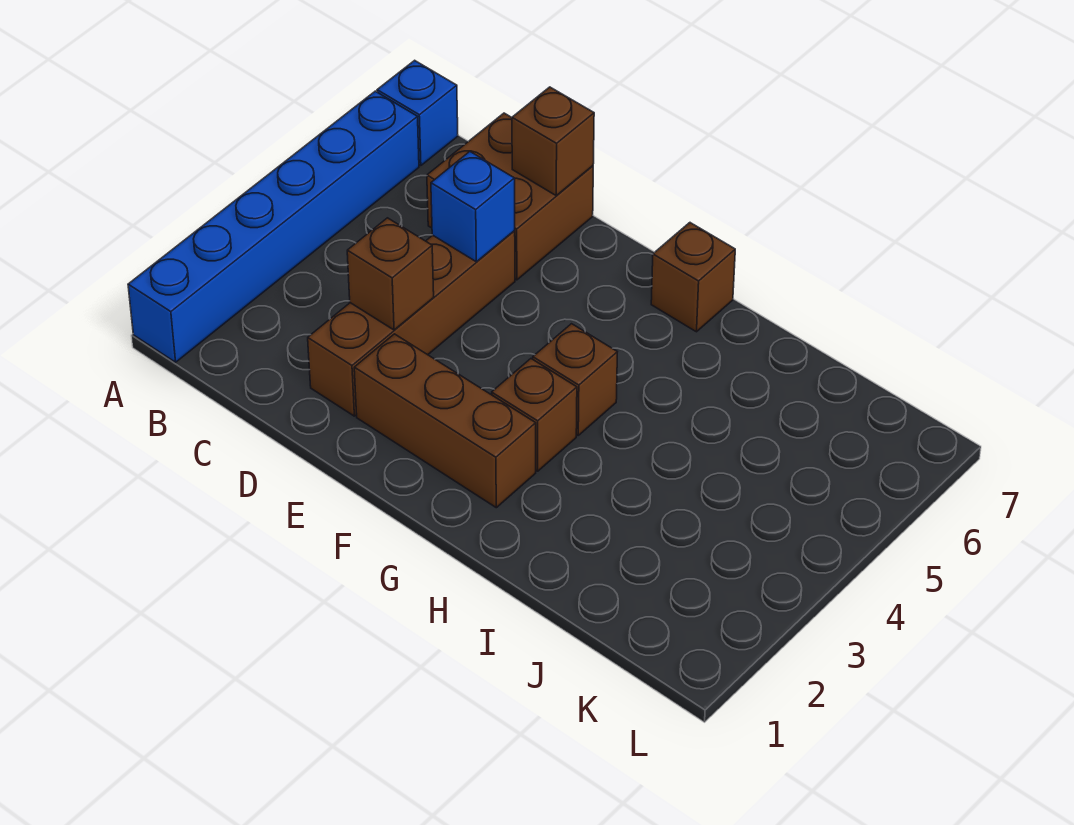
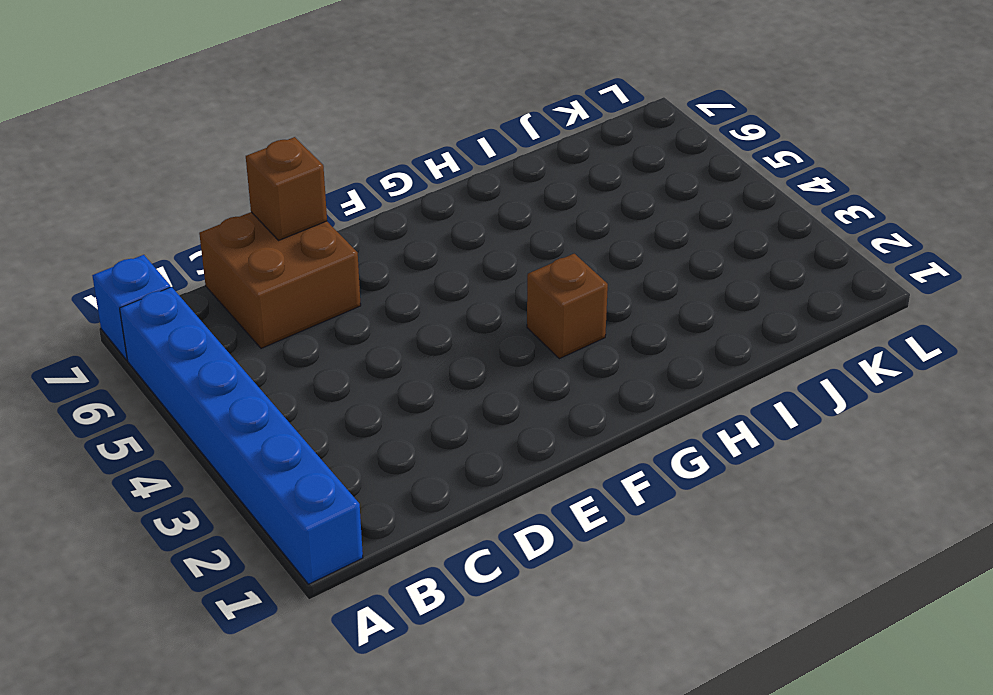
none -> brown brick D2:D5 level 1
none -> brown brick E2:G2 level 1

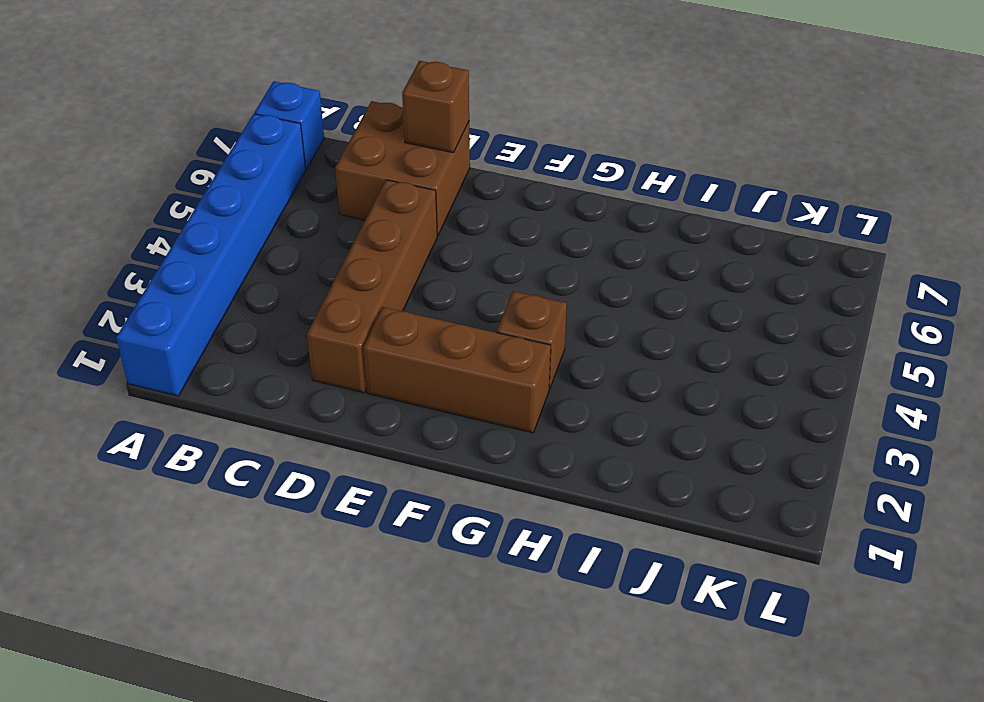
none -> brown brick G4 level 1
none -> brown brick G7 level 1

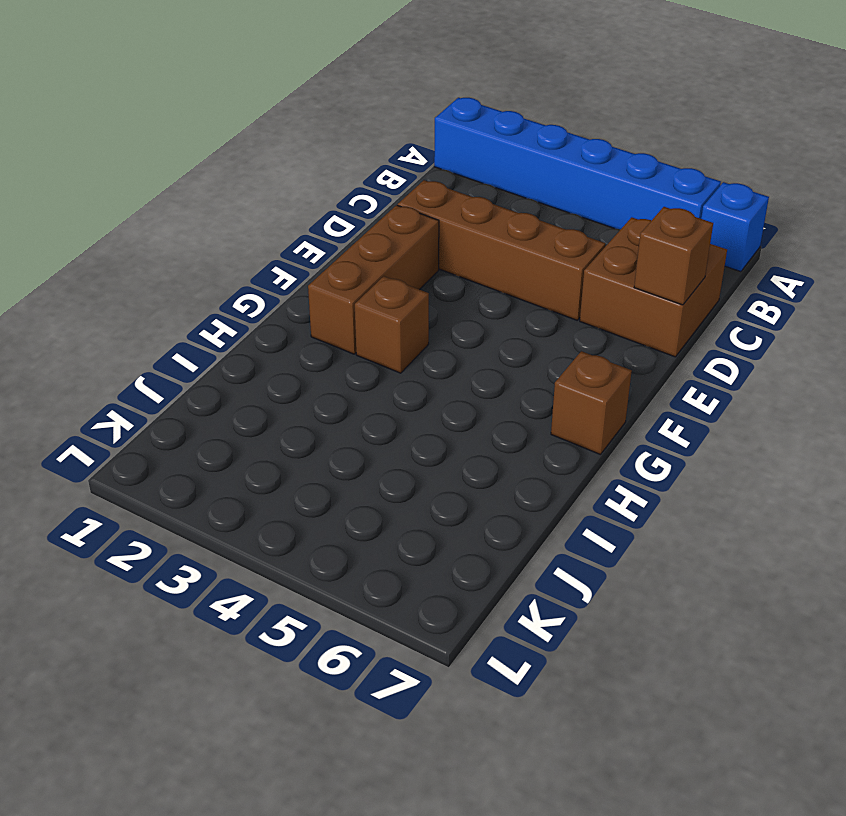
none -> brown brick G4 level 1
none -> brown brick D3 level 2

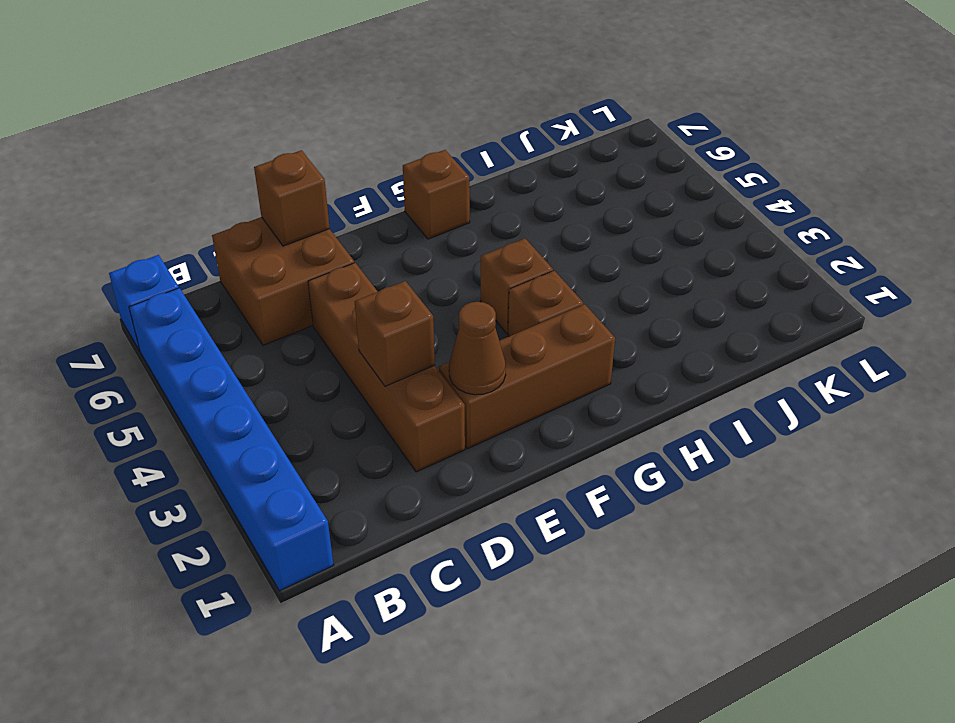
brown cone E2 level 2 -> none
none -> blue brick D5 level 2

